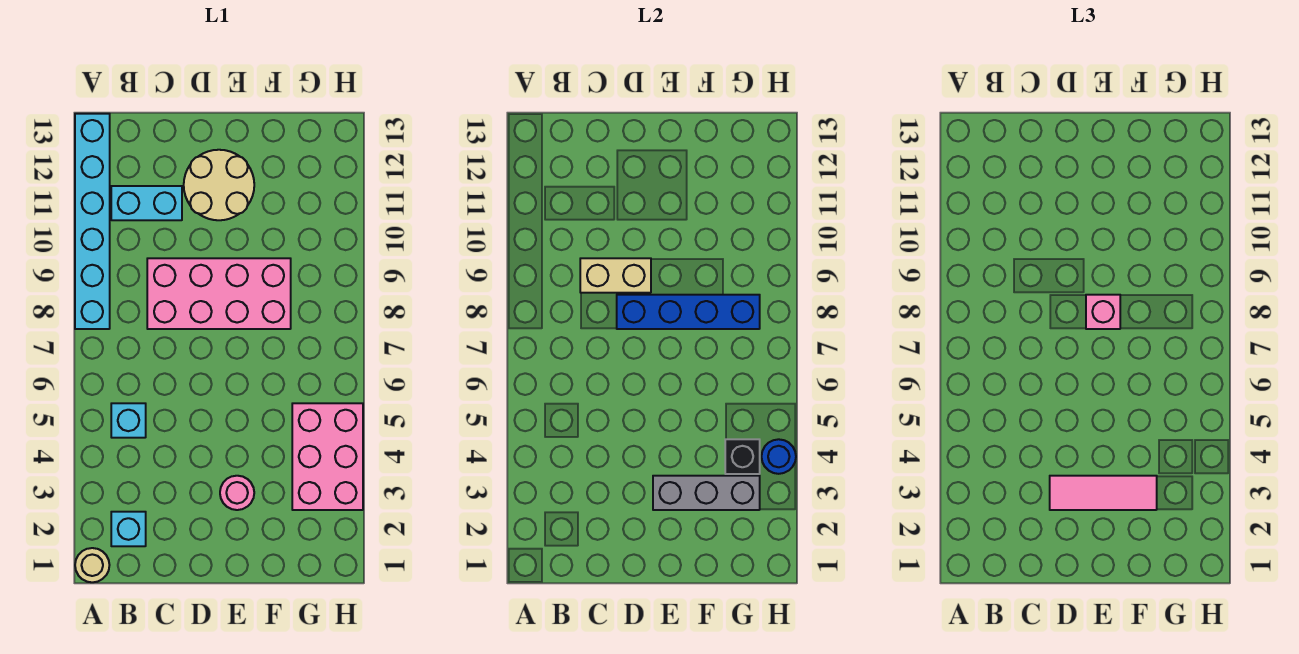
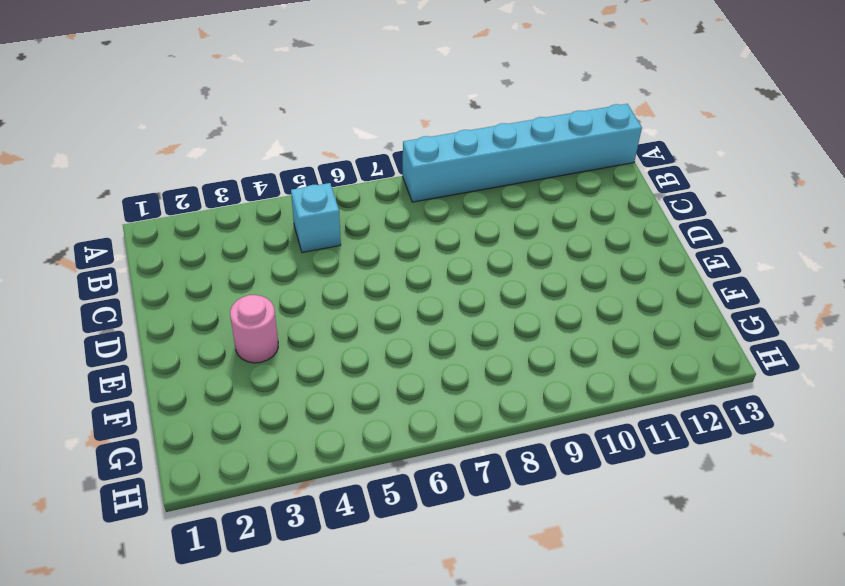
none -> tan round brick A1 level 1
none -> cyan brick B2 level 1
none -> cyan brick B11:C11 level 1

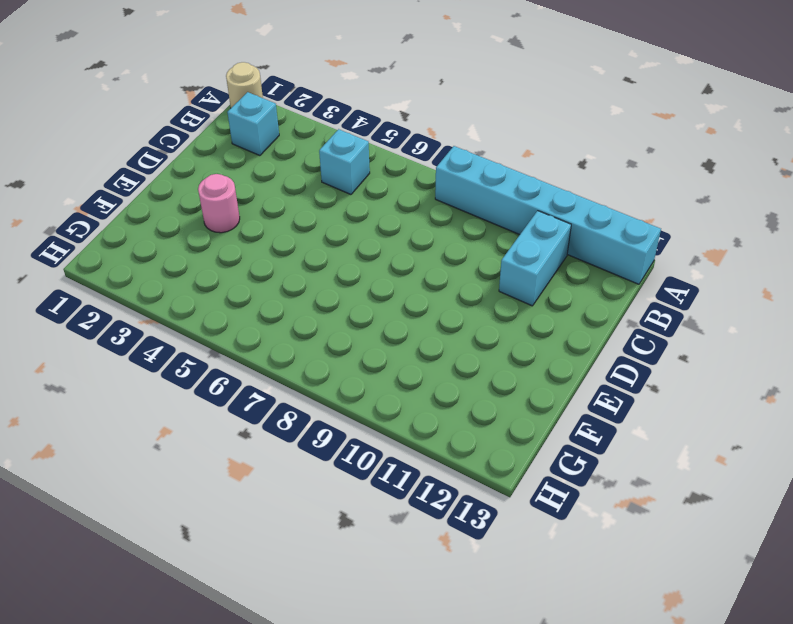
none -> pink brick C8:F9 level 1
none -> tan round brick D11:E12 level 1
none -> pink brick G3:H5 level 1

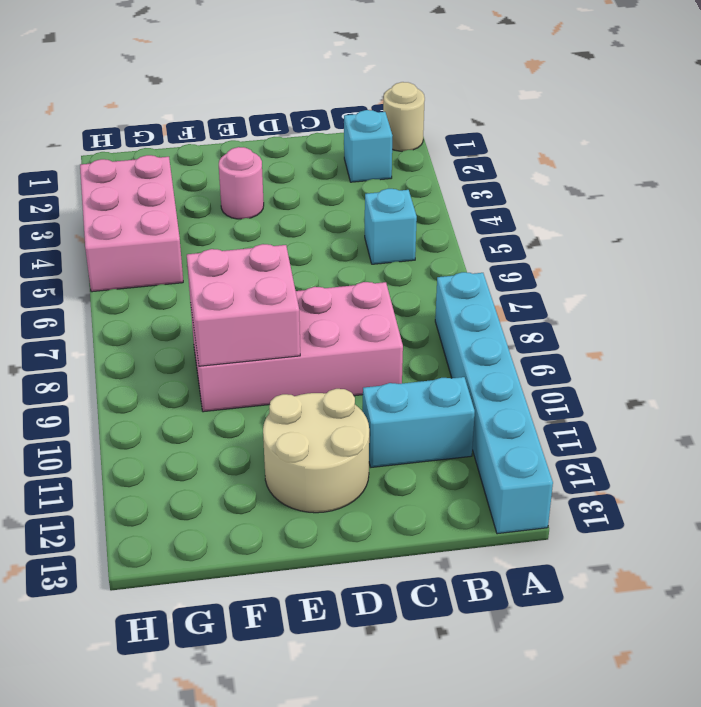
pink brick E8:F9 level 2 -> blue brick D8:G8 level 2
none -> tan brick C9:D9 level 2
none -> grey brick E3:G3 level 2
none -> black brick G4 level 2

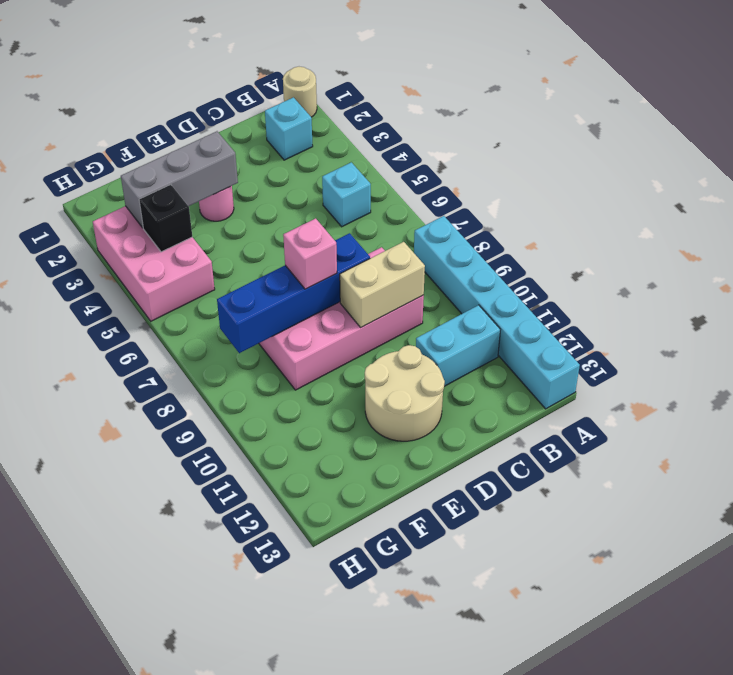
none -> blue round brick H4 level 2
none -> pink tile D3:F3 level 3

